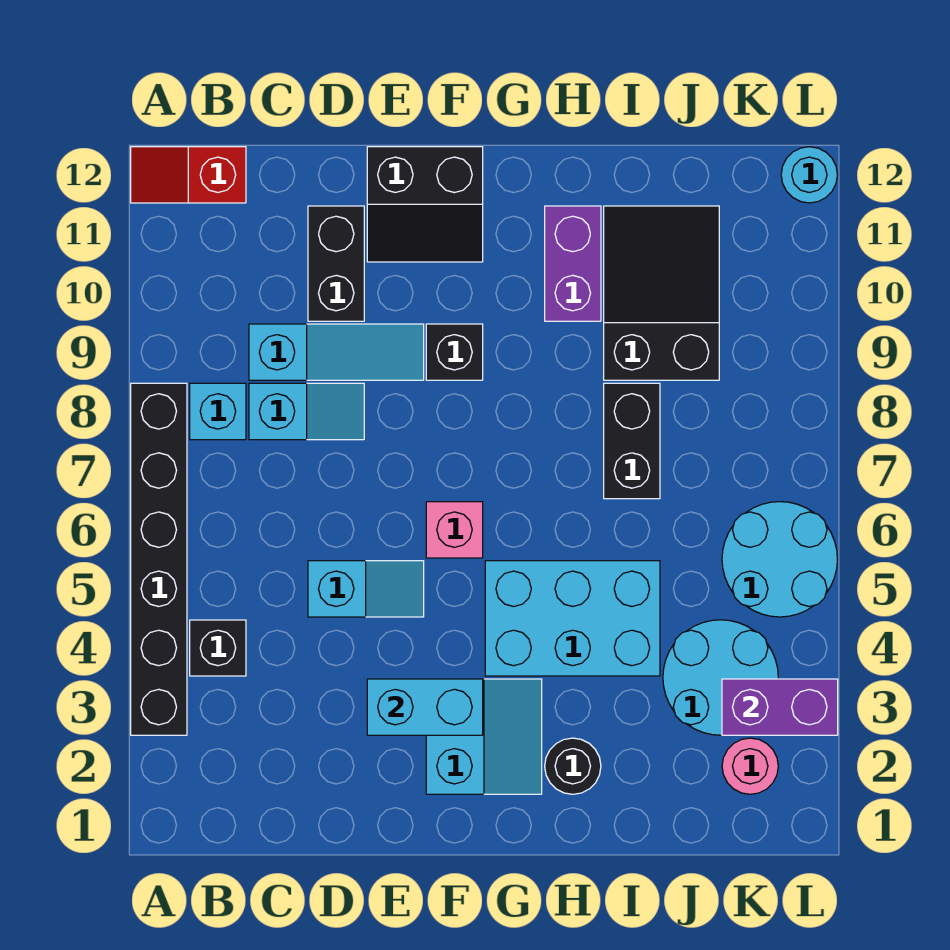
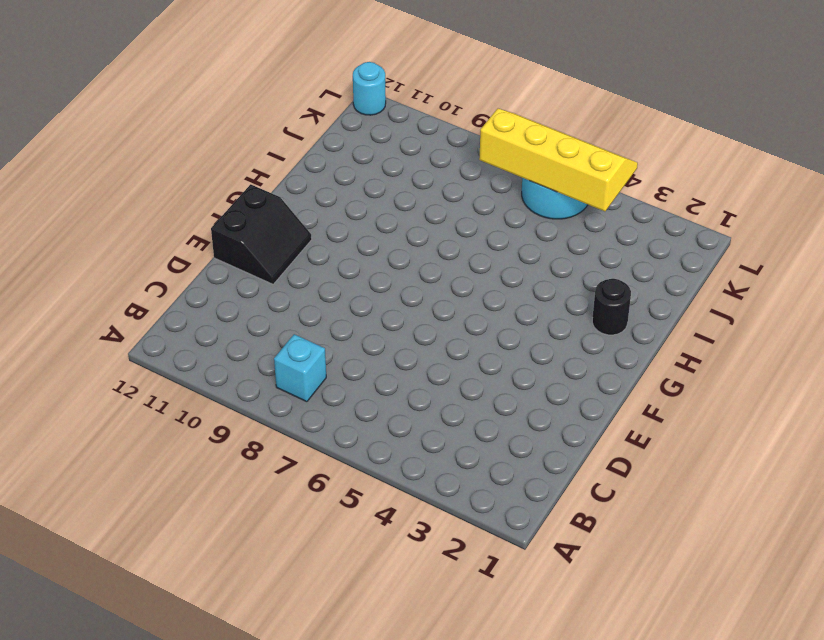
yellow slope K4:L7 level 2 top K -> none
none -> black brick A3:A8 level 1
none -> red slope A12:B12 level 1 top B
none -> black brick B4 level 1

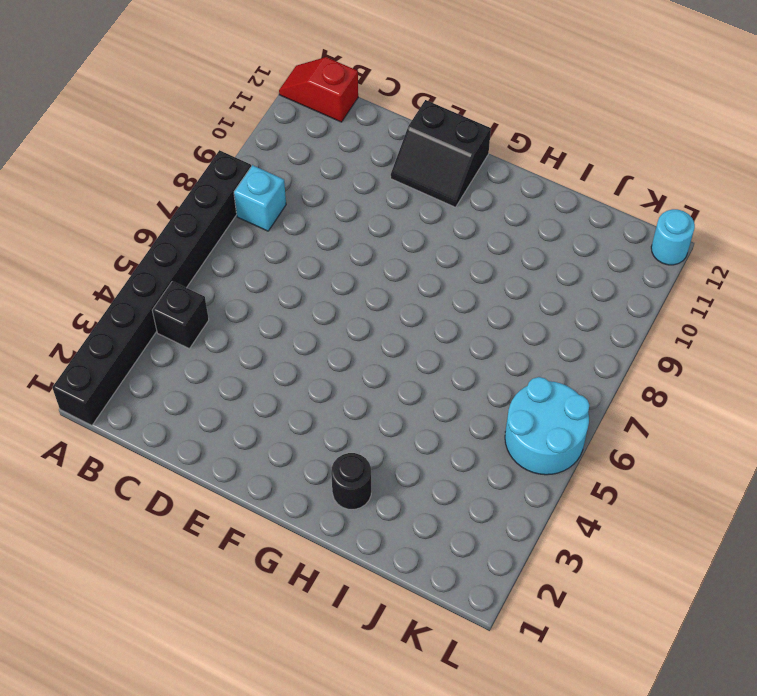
black brick A1:A8 level 1 -> black brick A3:A8 level 1
none -> cyan slope C8:D8 level 1 top C
none -> cyan slope C9:E9 level 1 top C
none -> cyan slope D5:E5 level 1 top D

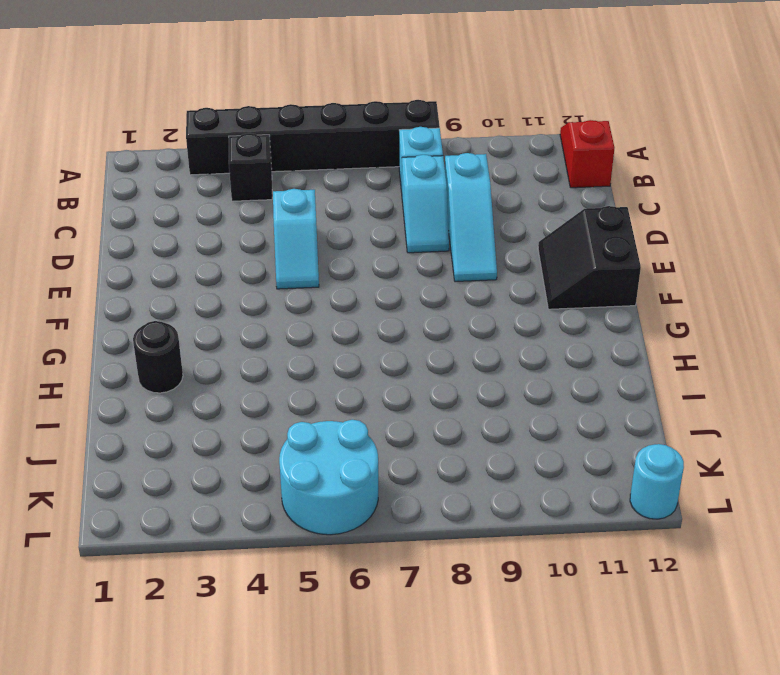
none -> black brick D10:D11 level 1
none -> cyan slope F2:G3 level 1 top F
none -> pink brick F6 level 1

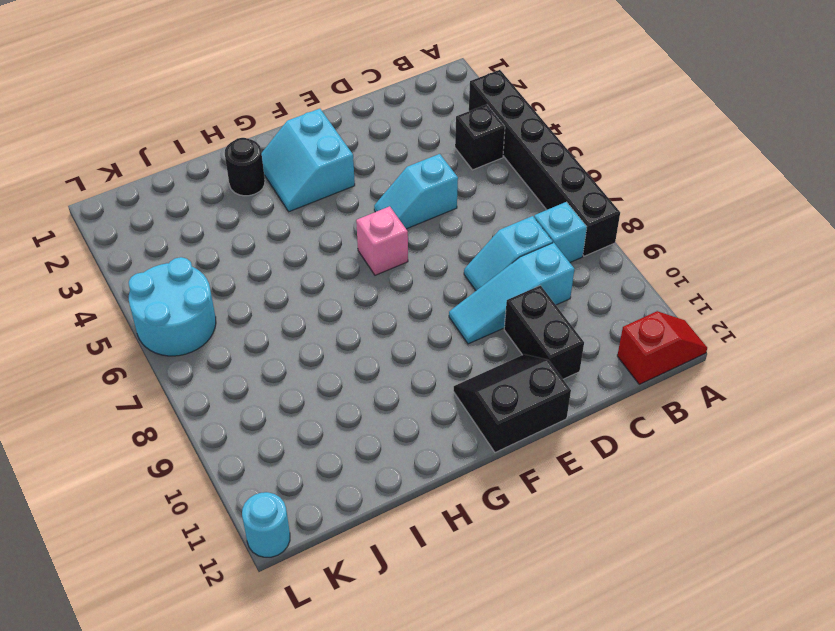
none -> black brick F9 level 1
none -> cyan brick G4:I5 level 1
none -> purple brick H10:H11 level 1

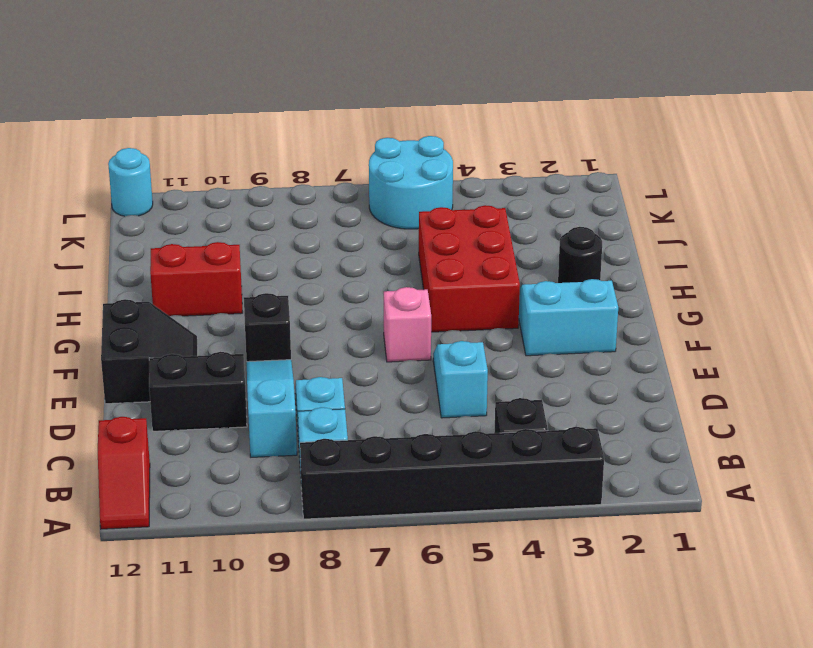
red brick G4:I5 level 1 -> cyan brick G4:I5 level 1
red brick H10:H11 level 1 -> purple brick H10:H11 level 1
none -> black brick I7:I8 level 1
none -> black slope I9:J11 level 1 top 9
none -> cyan round brick J3:K4 level 1

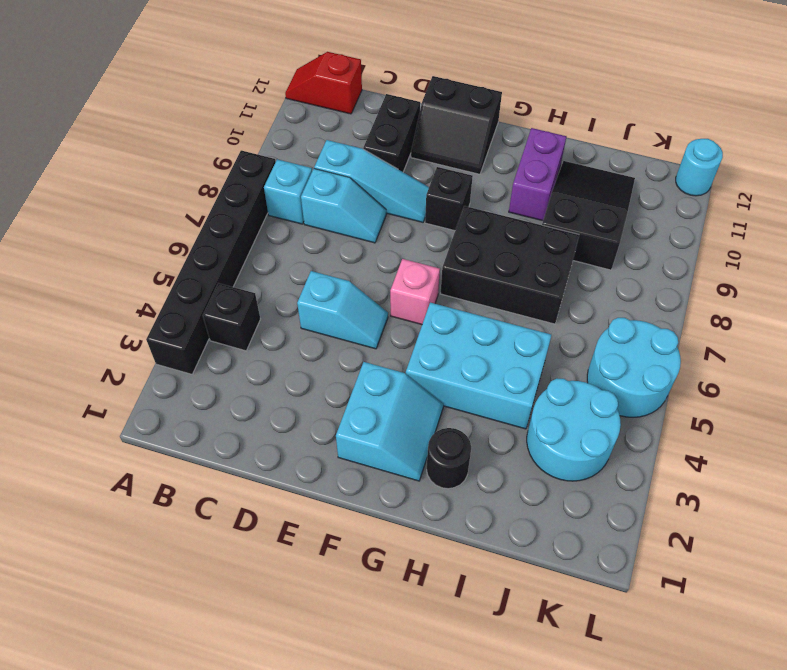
black brick G7:I8 level 1 -> black brick I7:I8 level 1
none -> pink round brick K2 level 1
none -> cyan brick E3:F3 level 2
none -> purple brick K3:L3 level 2

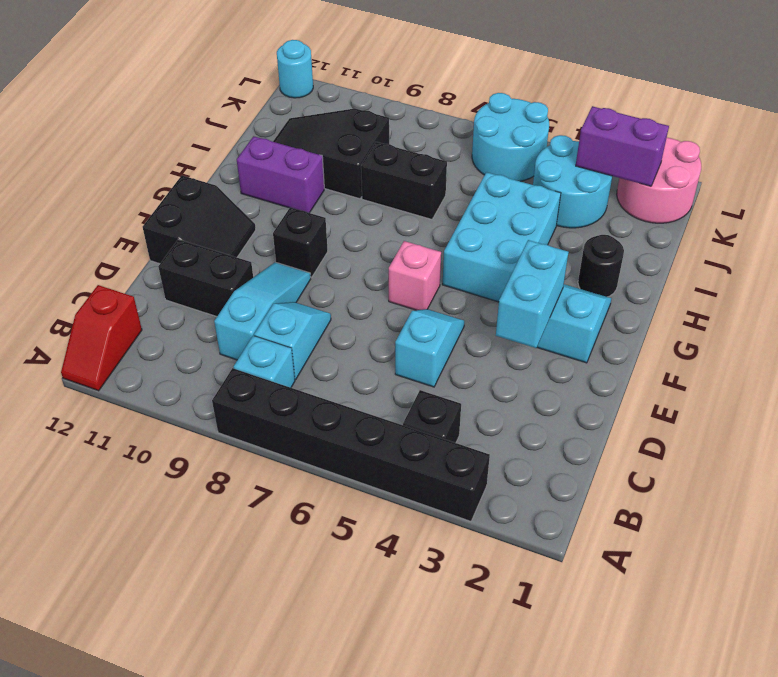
pink round brick K1:L2 level 1 -> pink round brick K2 level 1
purple brick K2:K3 level 2 -> purple brick K3:L3 level 2

